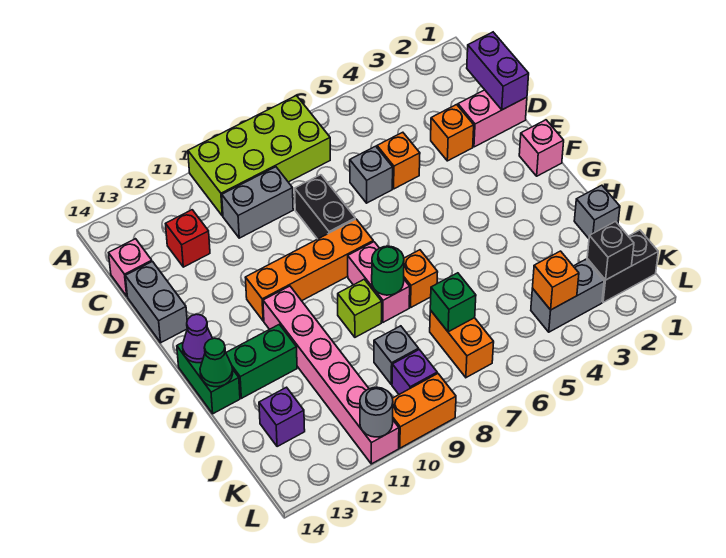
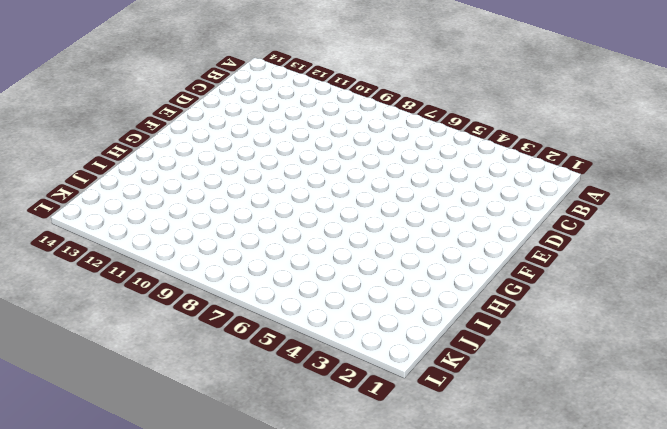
none -> lime brick A7:B10 level 1
none -> grey brick C9:C10 level 1
none -> red brick C12 level 1
none -> pink brick C14 level 1

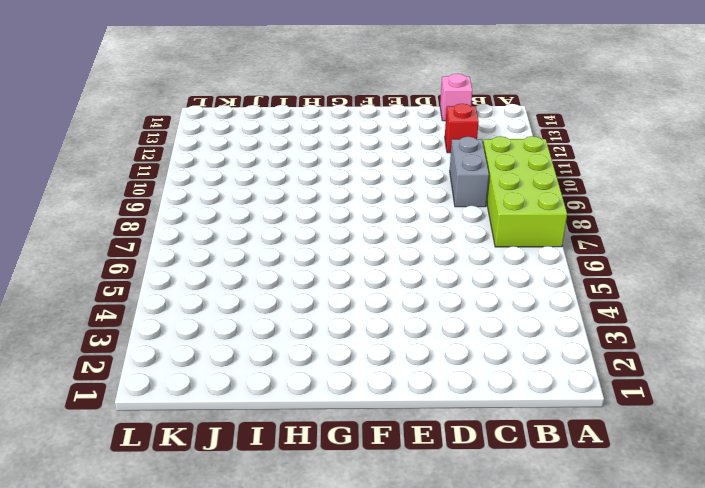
none -> pink brick D1:D2 level 1
none -> orange brick D3 level 1
none -> orange brick D5 level 1
none -> grey brick D6 level 1

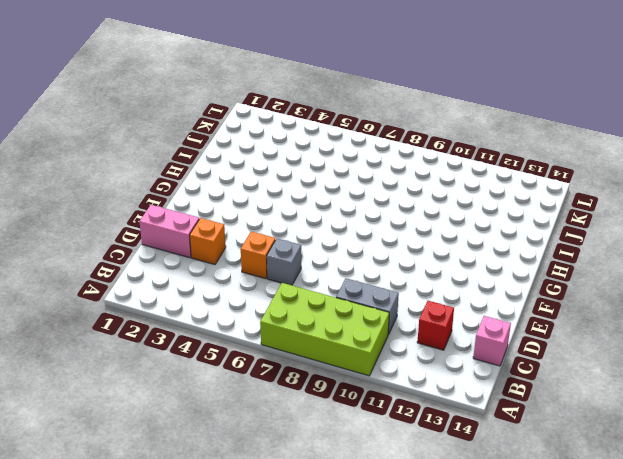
none -> black brick D8:E8 level 1
none -> grey brick D14:E14 level 1
none -> pink brick F1 level 1
none -> orange brick F8:F11 level 1

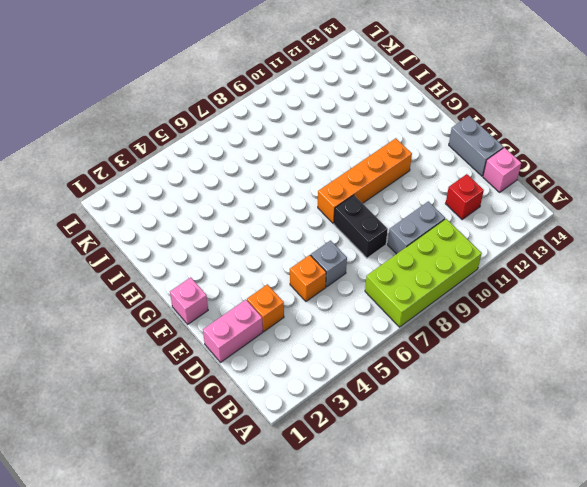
none -> pink brick G8:H8 level 1
none -> pink brick G11:L11 level 1
none -> green brick G14:H14 level 1
none -> orange brick H7 level 1

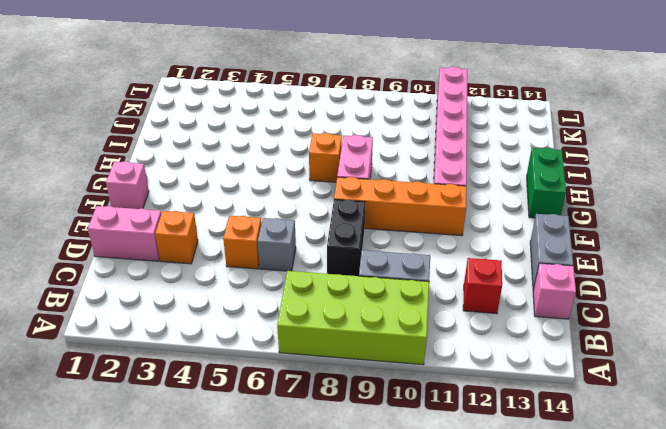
none -> lime brick H9 level 1
none -> green brick H12:H13 level 1
none -> grey brick I1 level 1
none -> orange brick J7:K7 level 1

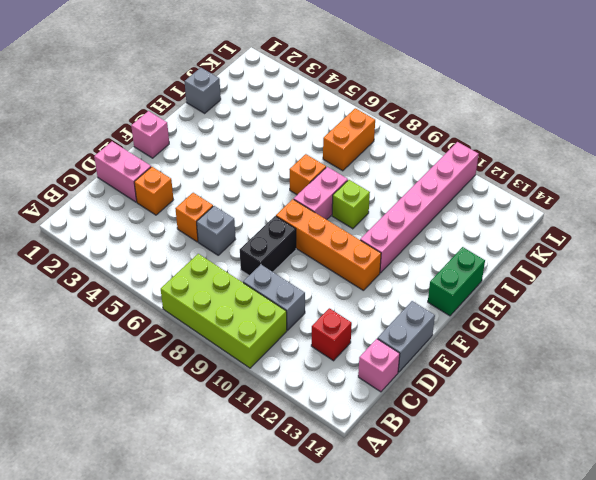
none -> green brick H12:H13 level 1
none -> grey brick J9 level 1
none -> purple brick J13 level 1
none -> black brick K1:K2 level 1

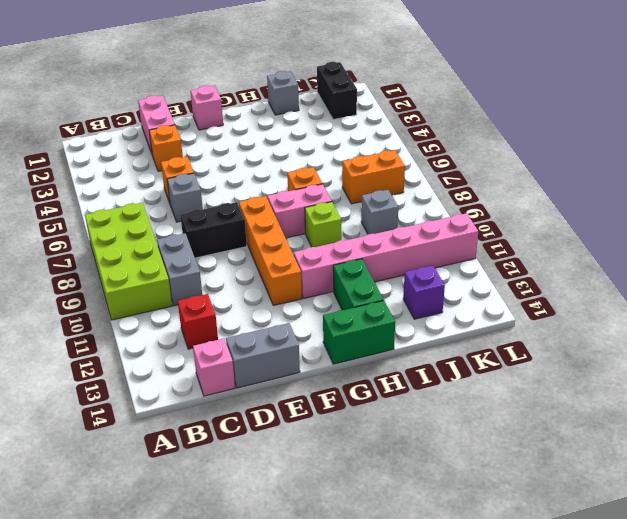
none -> grey brick K3:K4 level 1
none -> purple brick K9 level 1
none -> orange brick L9:L10 level 1
none -> purple brick C1:D1 level 2

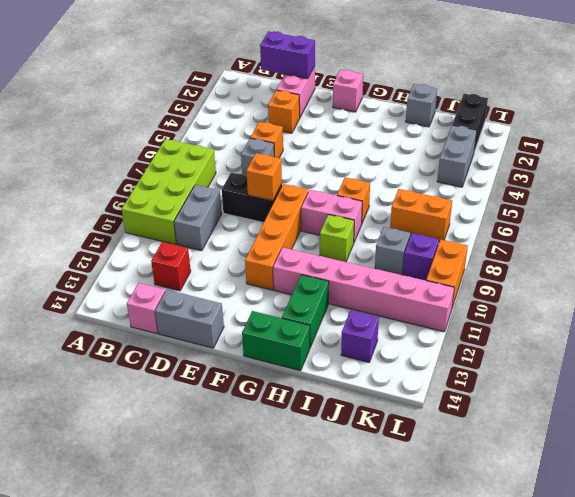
orange brick E8 level 2 -> orange brick K4 level 2
none -> purple cone G14 level 2
none -> green round brick H8 level 2
none -> green cone H14 level 2
none -> green brick J7 level 2

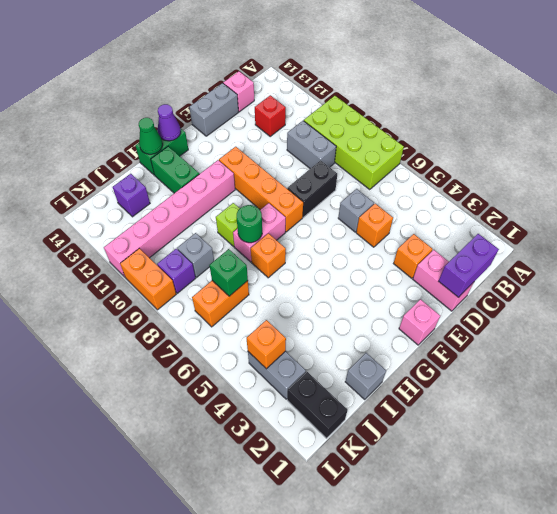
none -> black brick K2 level 2
none -> grey round brick L11 level 2

